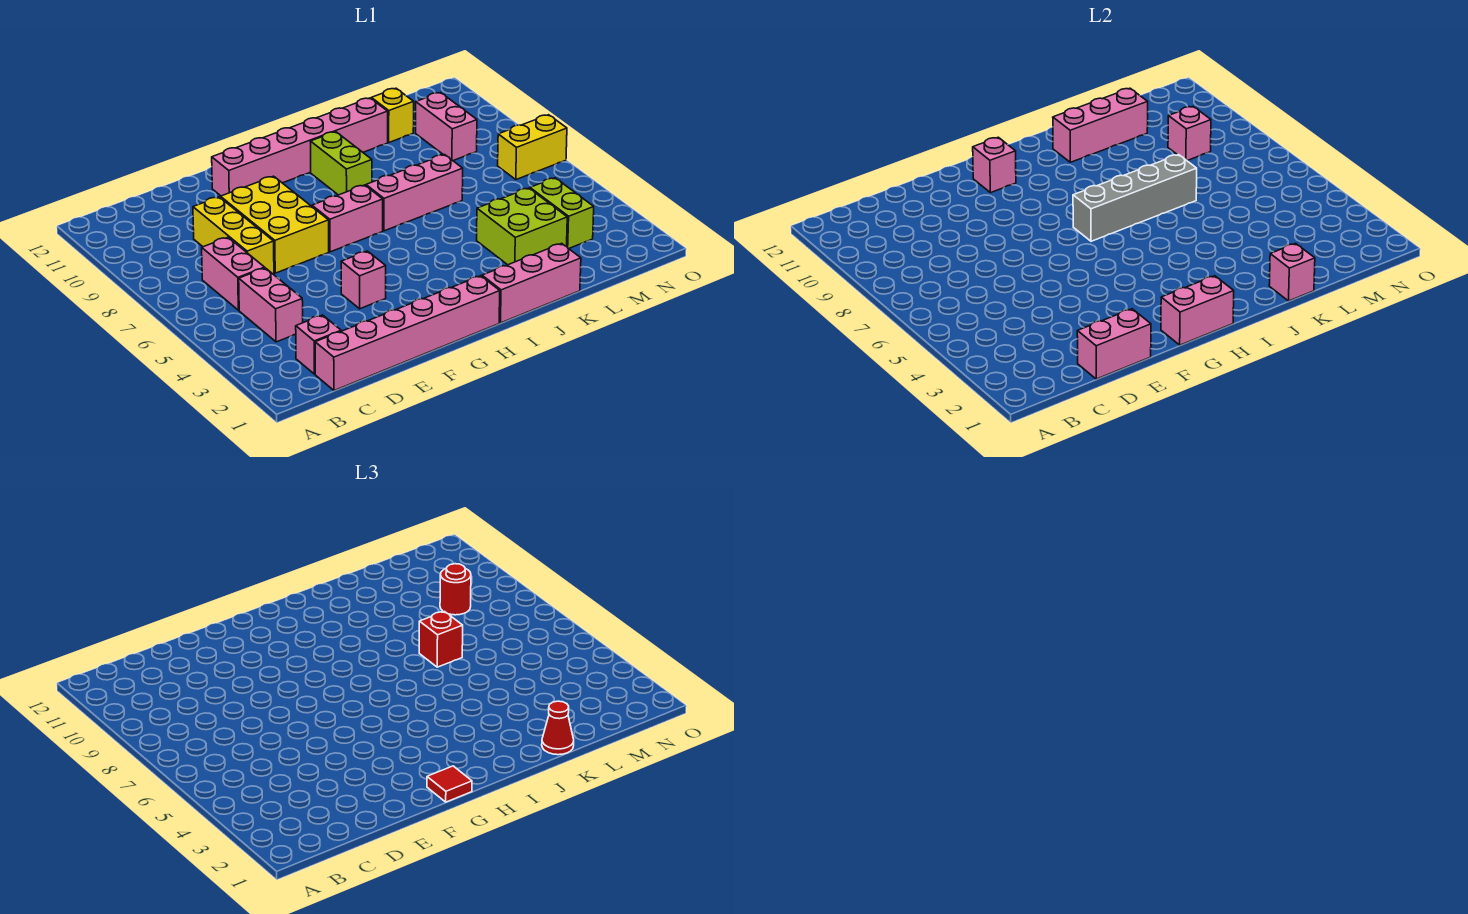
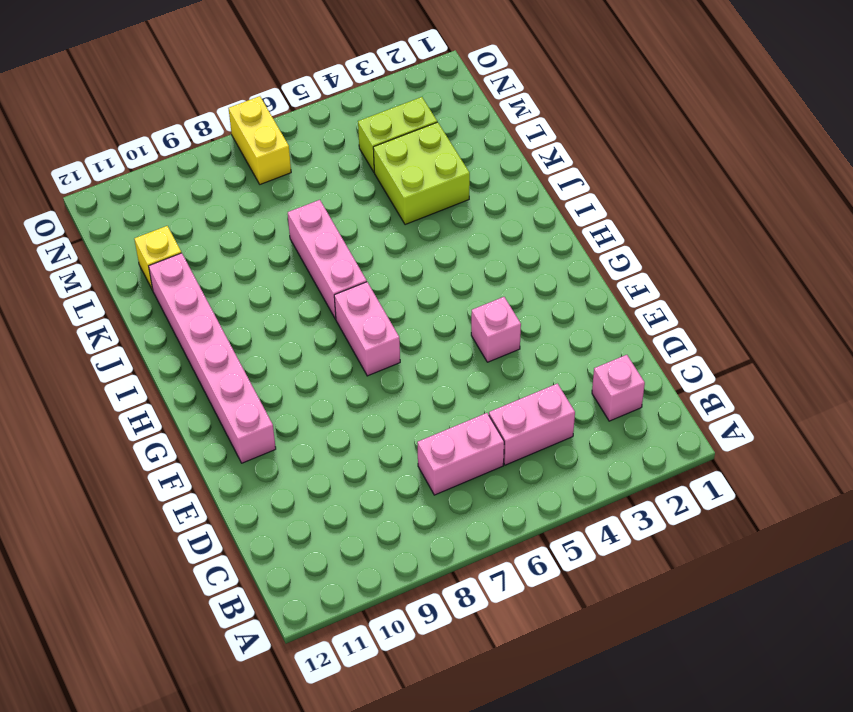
none -> pink brick C1:H1 level 1
none -> yellow brick D7:D9 level 1
none -> yellow brick E7:F9 level 1

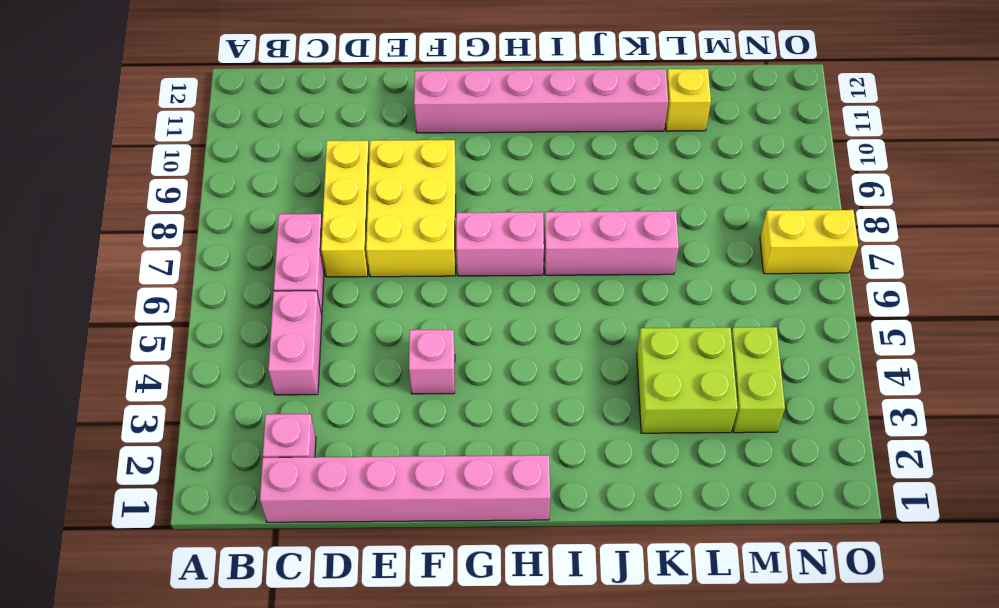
none -> pink brick I1:K1 level 1
none -> lime brick I9:I10 level 1
none -> pink brick M9:M10 level 1

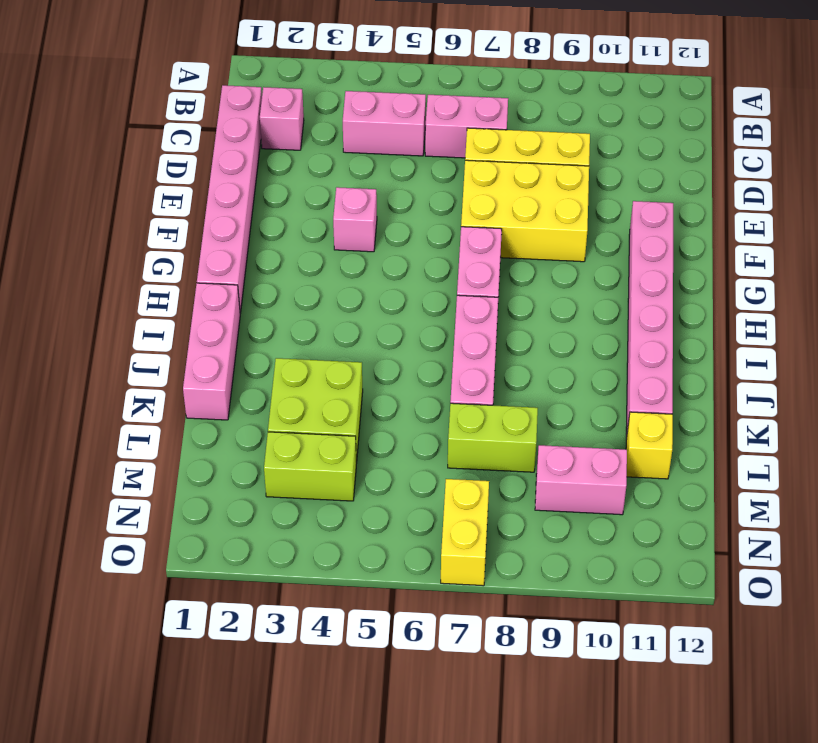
lime brick L7:L8 level 1 -> lime brick I9:I10 level 1
none -> pink brick D1:E1 level 2
none -> pink brick G1:H1 level 2
none -> pink brick G11 level 2

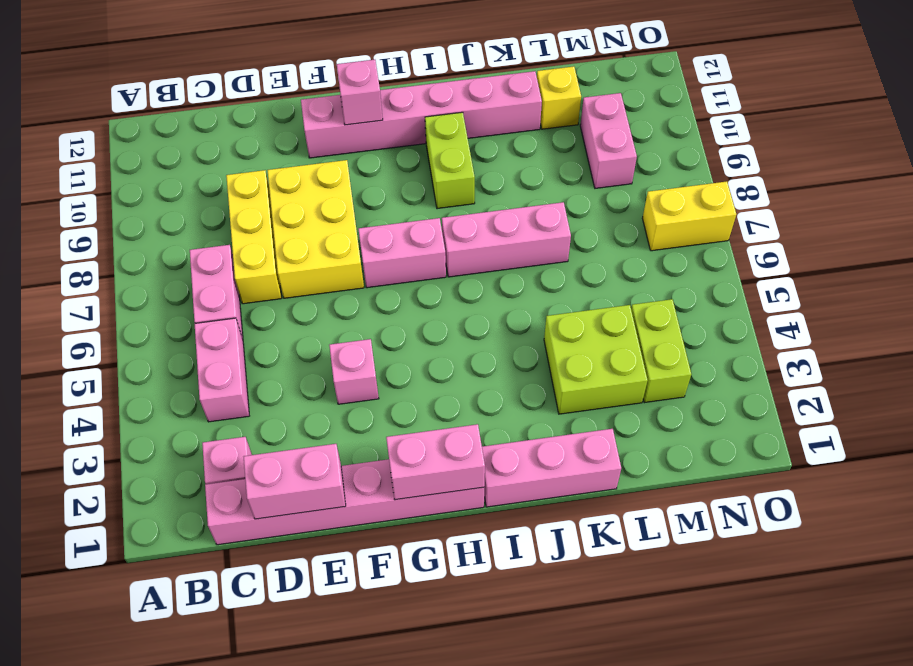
none -> grey brick H7:K7 level 2
none -> pink brick J11:L11 level 2
none -> pink brick K1 level 2

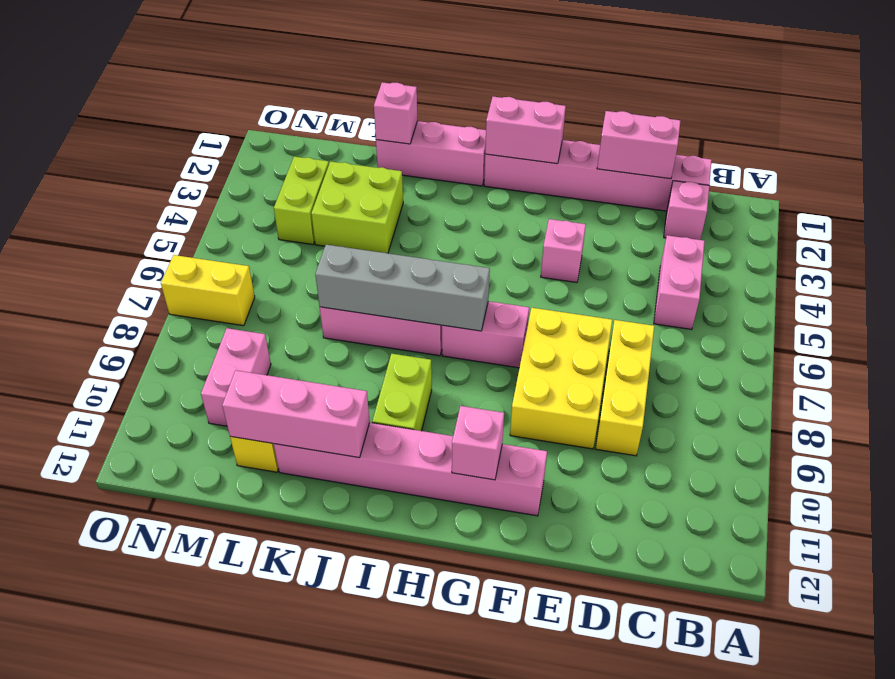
none -> pink brick C6:C7 level 1
none -> pink brick M9 level 2
none -> red tile G1 level 3

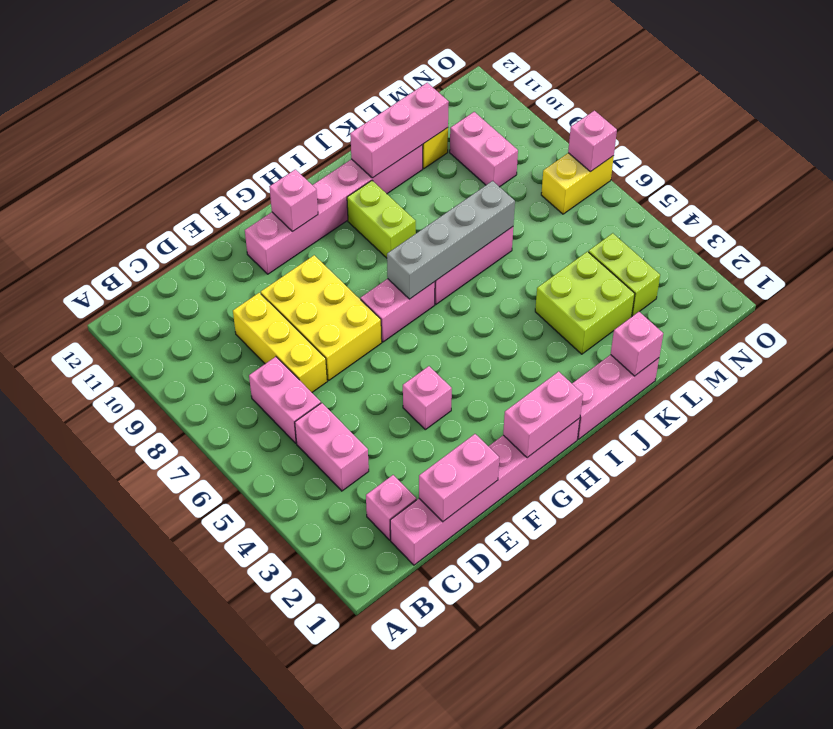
pink brick O7 level 2 -> pink brick M9 level 2
none -> red tile G1 level 3
none -> red cone K1 level 3
none -> red brick K7 level 3

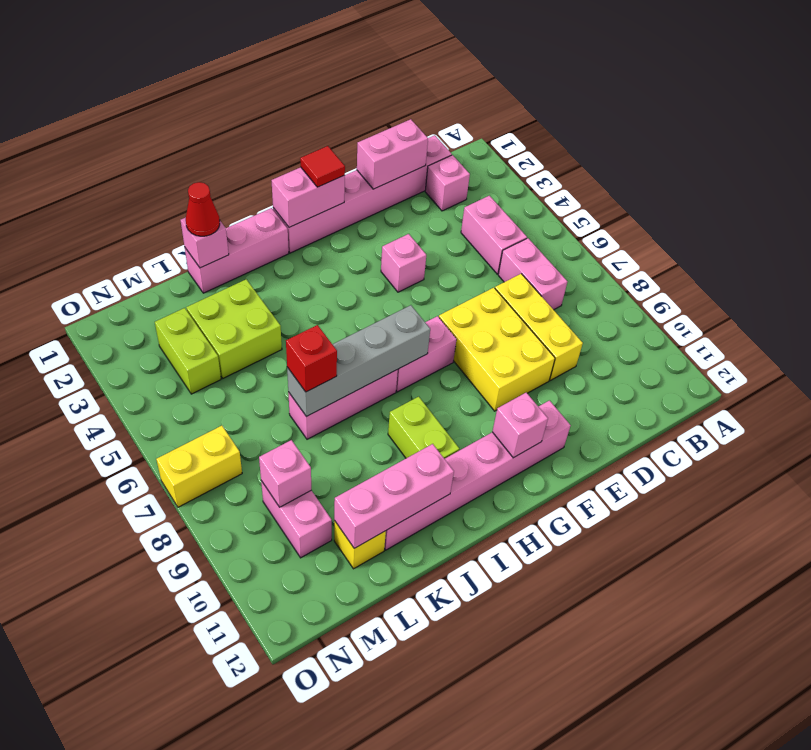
none -> red round brick M9 level 3

